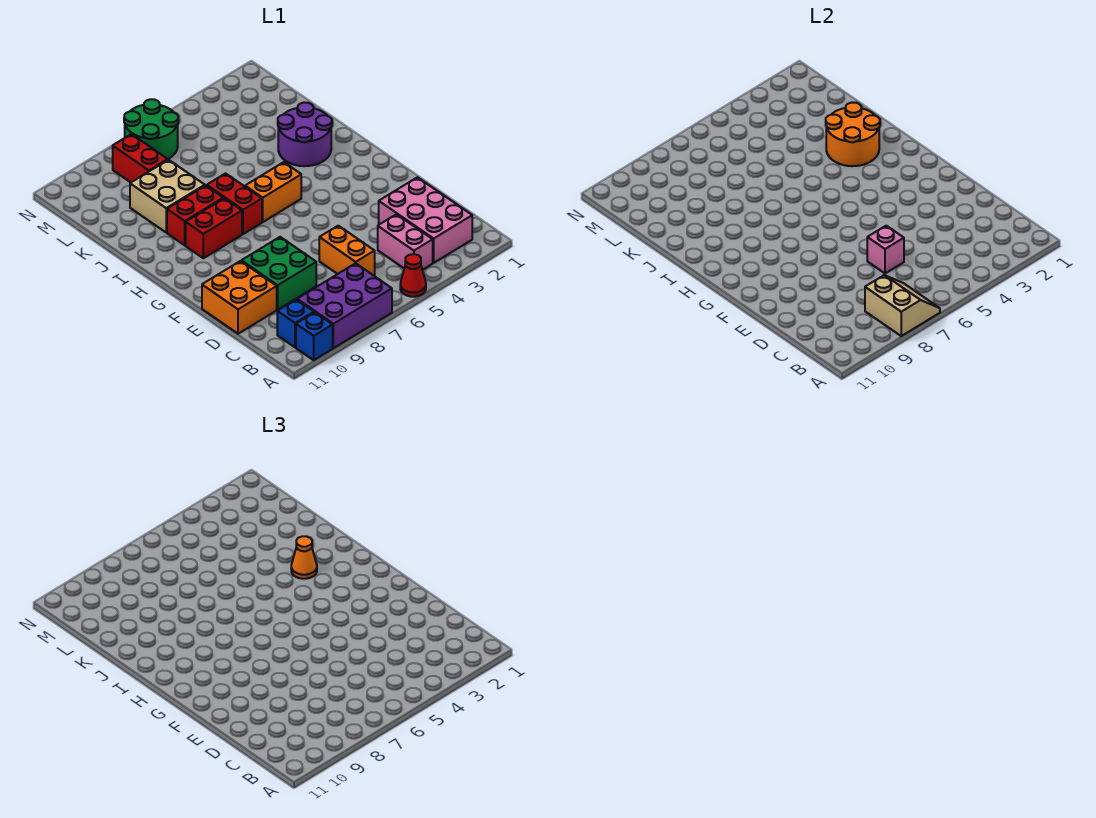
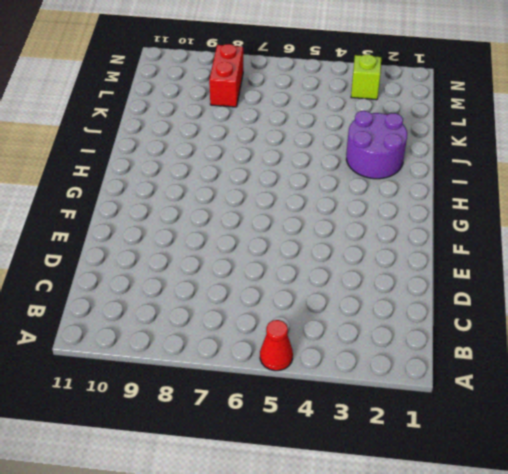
lime brick M3 level 1 -> none
none -> purple brick A7:B9 level 1
none -> blue brick A10 level 1
none -> pink brick B2:D3 level 1

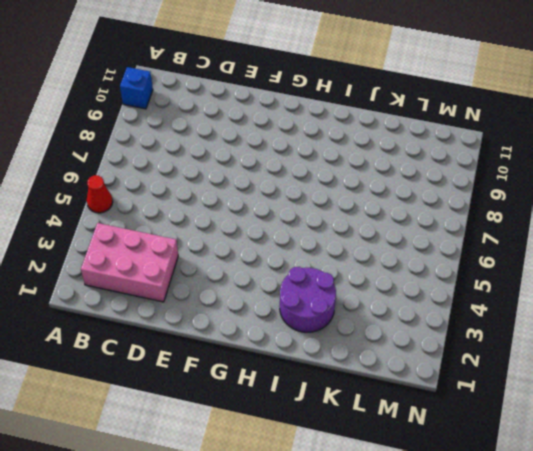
none -> purple brick A7:B9 level 1
none -> pink brick B4:C4 level 1
none -> blue brick B10 level 1

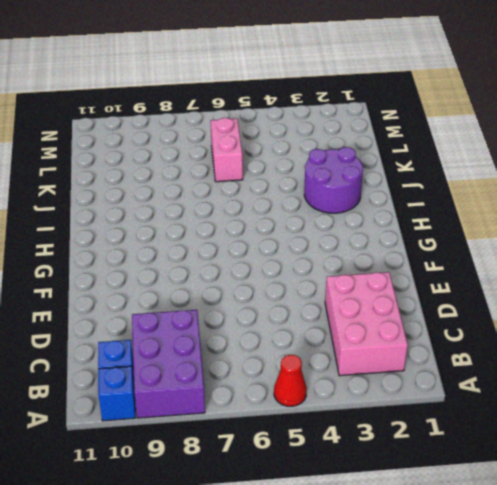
purple brick A8:C9 level 1 -> purple brick A7:B9 level 1
pink brick K6:L6 level 1 -> pink brick B4:C4 level 1
none -> orange brick C6:D6 level 1
none -> green brick D8:E9 level 1
none -> orange brick D10:E11 level 1

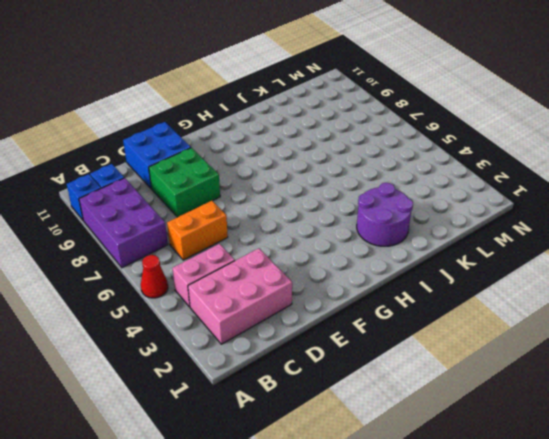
blue brick D10:E11 level 1 -> orange brick D10:E11 level 1
none -> orange brick H5:H6 level 1
none -> red brick H7:I7 level 1
none -> red brick H8:H9 level 1

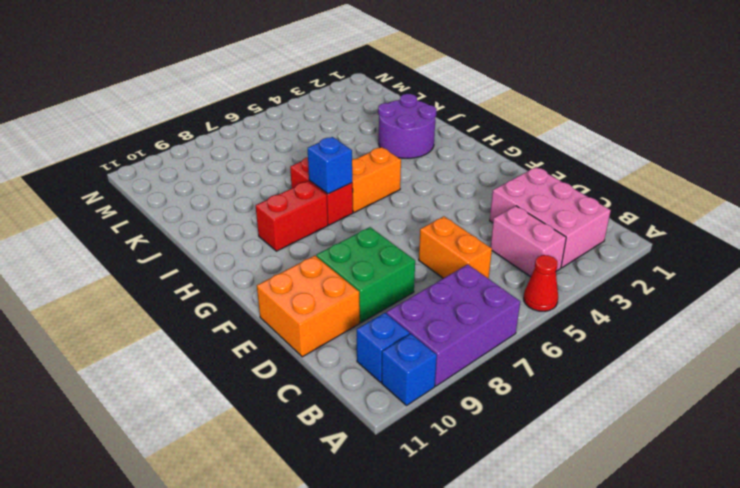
blue brick H7 level 2 -> none
none -> red brick I8:I9 level 1
none -> tan brick J8:K9 level 1
none -> red brick L8:M8 level 1

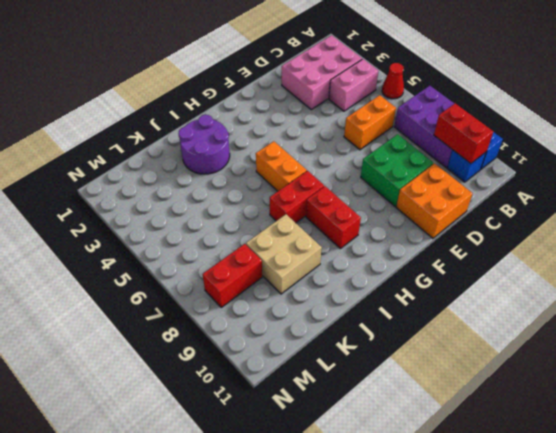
red brick B9:B10 level 2 -> red brick I8:I9 level 1
none -> green round brick M6:N7 level 1
none -> tan slope A7:B8 level 2 top 8
none -> pink brick D6 level 2

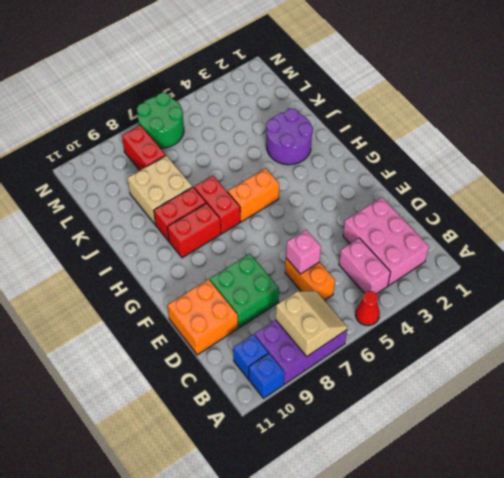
none -> orange round brick I2:J3 level 2
none -> orange cone I3 level 3

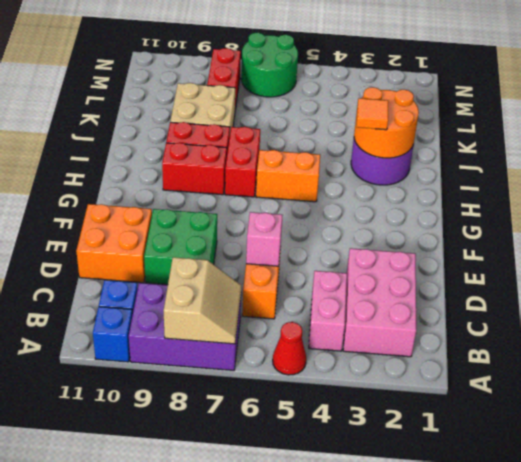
orange tile I3 level 3 -> orange cone I3 level 3

